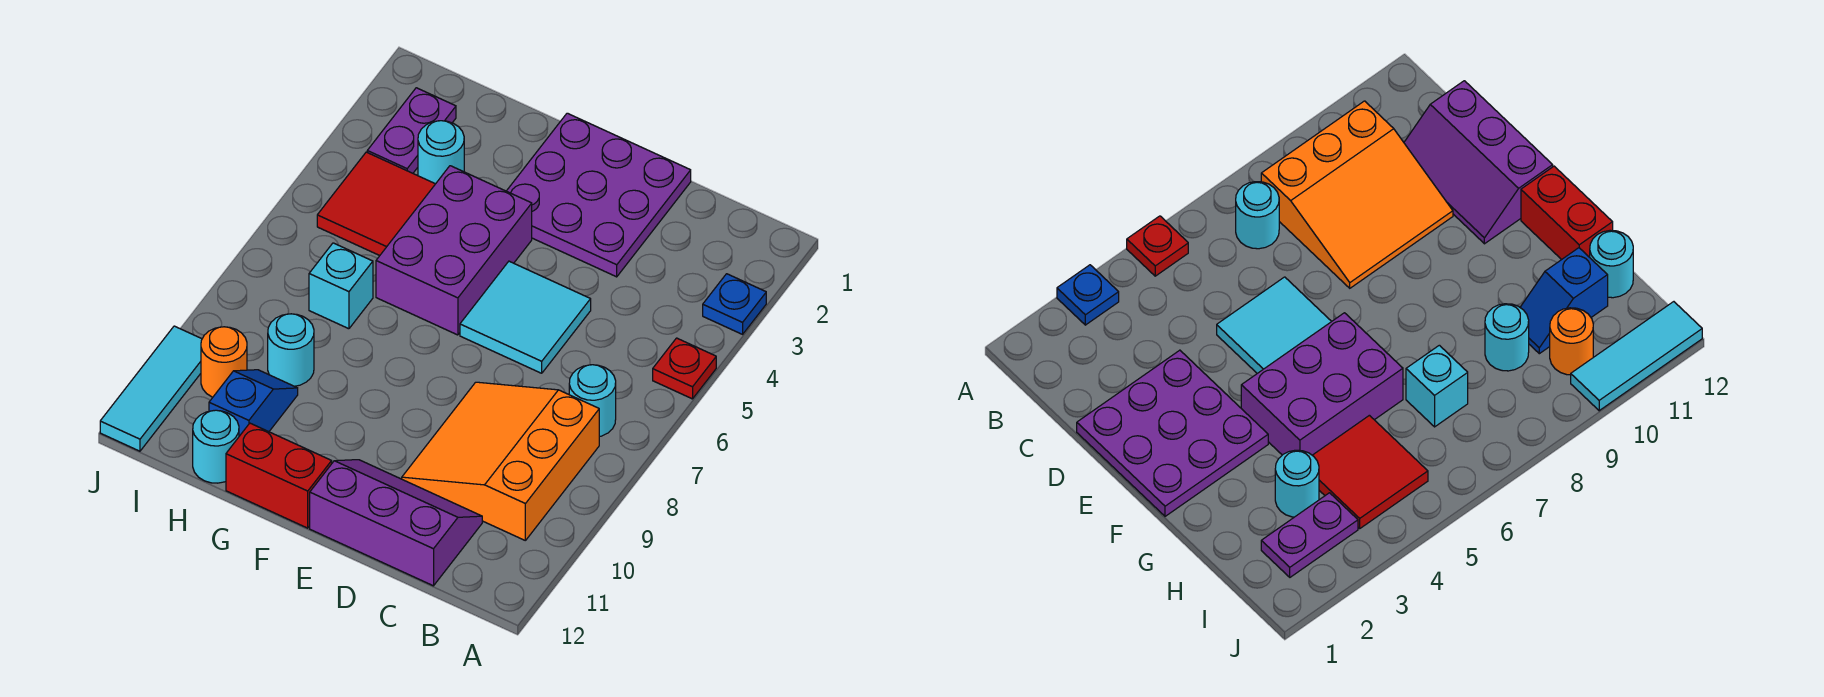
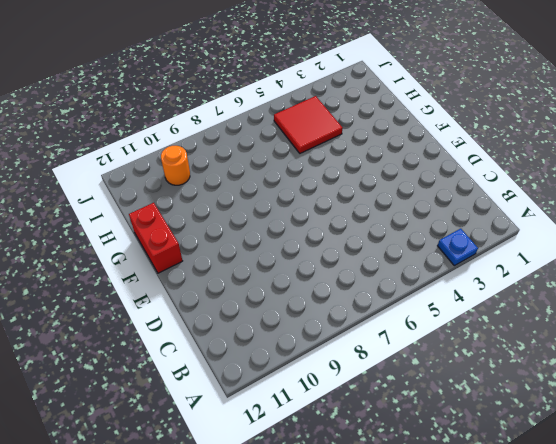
none -> red plate A5 level 1
none -> cyan round brick B7 level 1
none -> orange slope B8:D10 level 1 top B

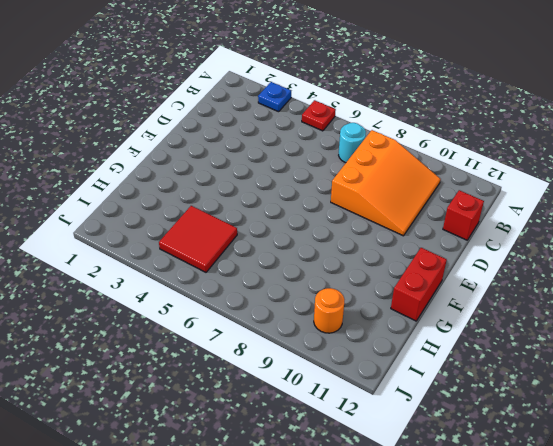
orange slope B8:D10 level 1 top 8 -> orange slope B8:D10 level 1 top B
red brick C12 level 1 -> purple slope C11:E12 level 1 top 12
none -> purple plate D1:F3 level 1
none -> cyan tile D5:E6 level 1
none -> purple brick F4:G6 level 1

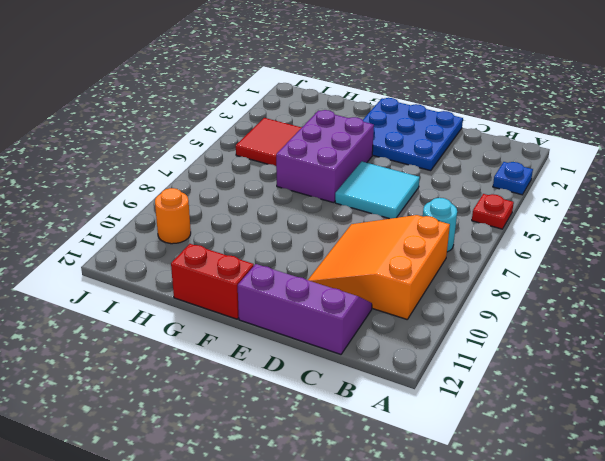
blue plate D1:F3 level 1 -> purple plate D1:F3 level 1
none -> cyan round brick H3 level 1
none -> cyan brick H7 level 1
none -> cyan round brick H9 level 1

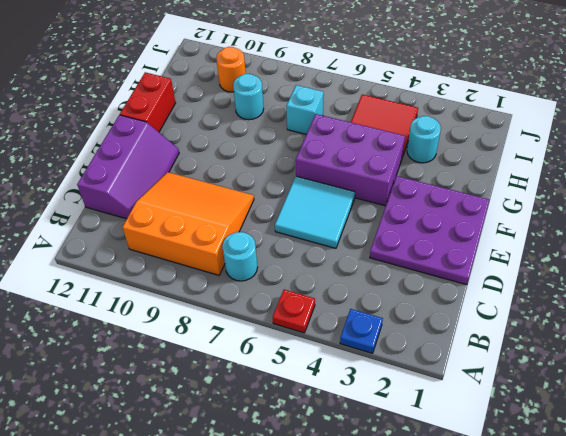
none -> blue slope H10:H11 level 1 top 11
none -> cyan round brick H12 level 1
none -> purple plate I2:I3 level 1

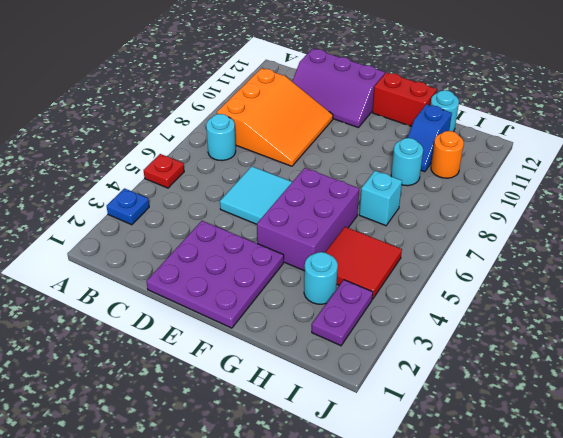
none -> cyan tile J10:J12 level 1

